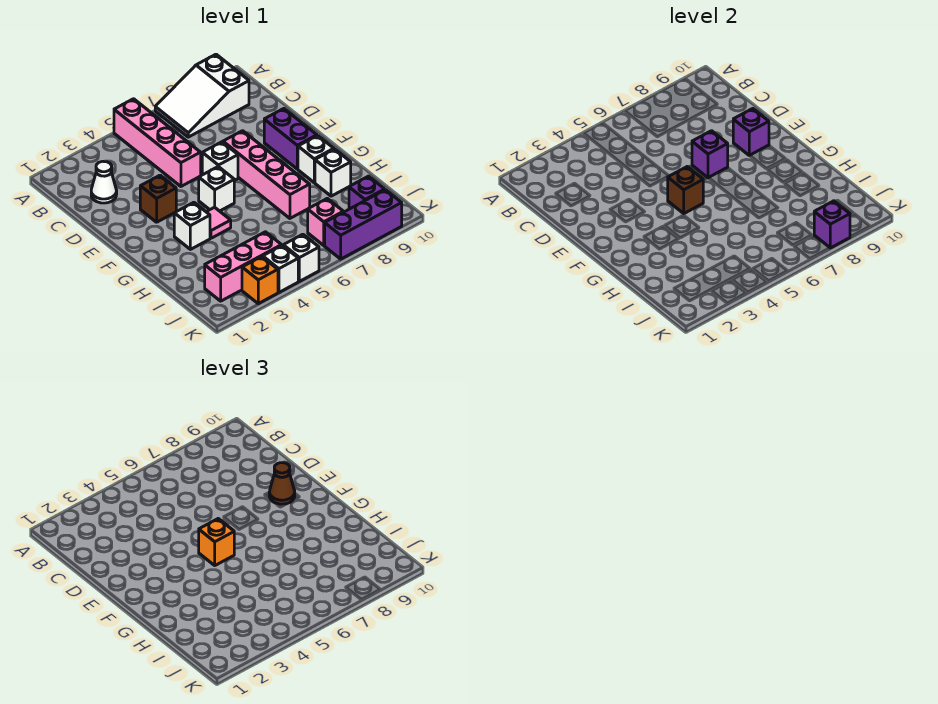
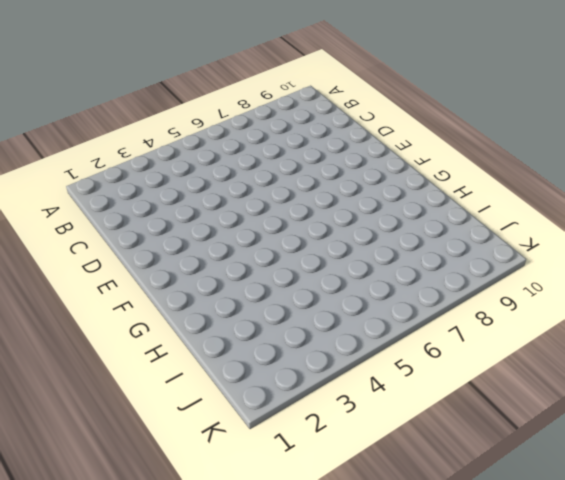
none -> pink brick A5:D5 level 1
none -> white slope A7:B9 level 1 top 9
none -> white cone C2 level 1

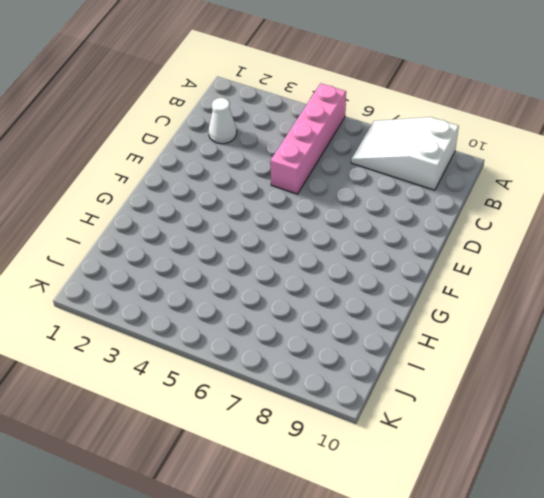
none -> brown brick E3 level 1
none -> white brick E6 level 1
none -> pink brick E7:H7 level 1

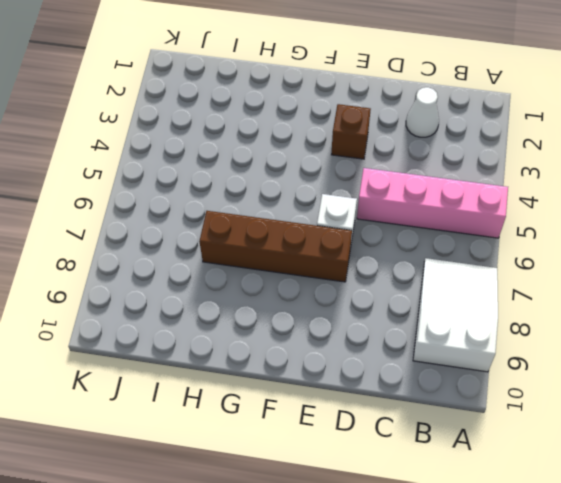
brown brick E7:H7 level 1 -> pink brick E7:H7 level 1
none -> purple brick E9:F9 level 1
none -> white brick F5 level 1
none -> white brick G3 level 1

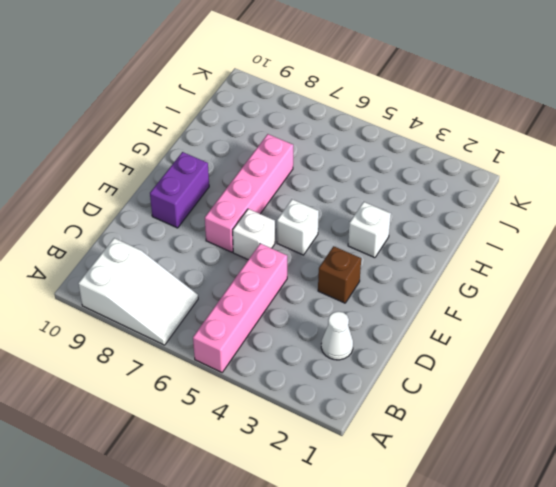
none -> pink tile G4 level 1
none -> white brick G9 level 1
none -> white brick H9 level 1

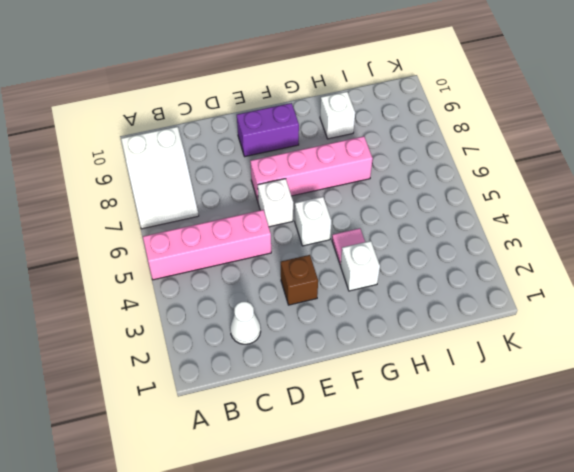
none -> white brick G9 level 1
none -> pink brick J2:J4 level 1
none -> pink brick J7 level 1

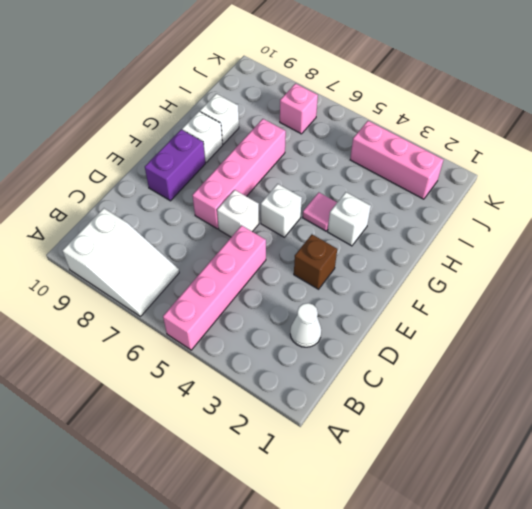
none -> purple brick J9 level 1
none -> orange brick K3 level 1
none -> white brick K4 level 1

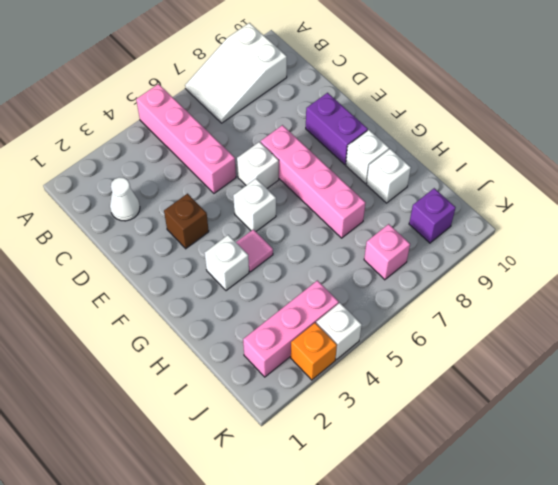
none -> white brick K5 level 1
none -> purple brick K7:K9 level 1
none -> purple brick E7 level 2

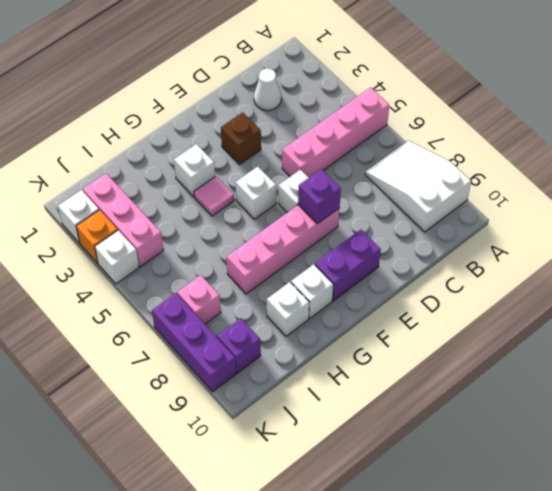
white brick K2 level 1 -> white brick K5 level 1
none -> purple brick E9 level 2
none -> brown brick F5 level 2
none -> purple brick K8 level 2

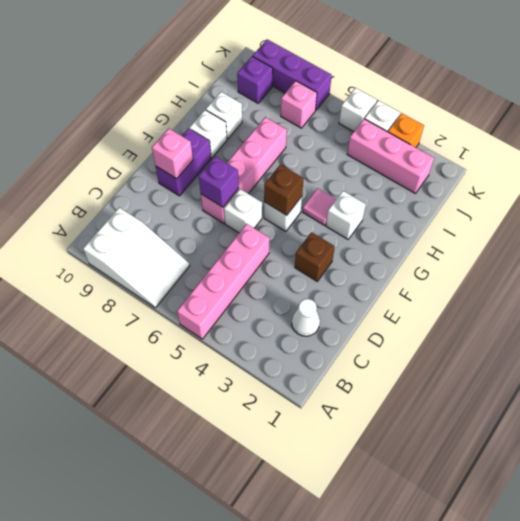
pink brick E9 level 2 -> purple brick E9 level 2
none -> purple brick K8 level 2
none -> brown cone E9 level 3
none -> orange brick F5 level 3

